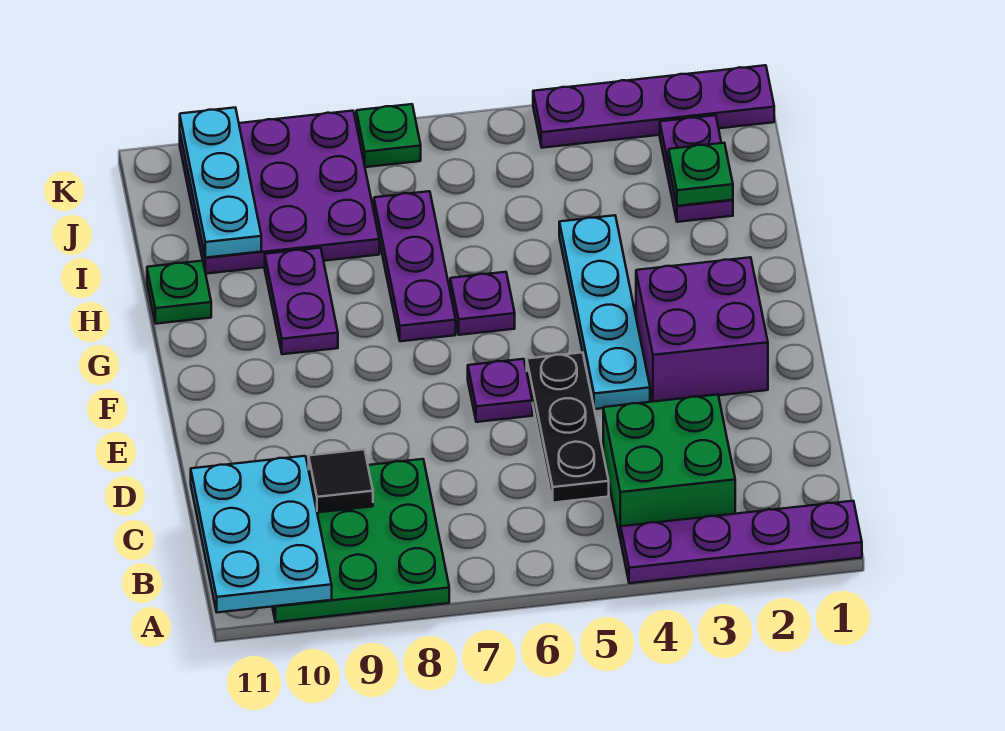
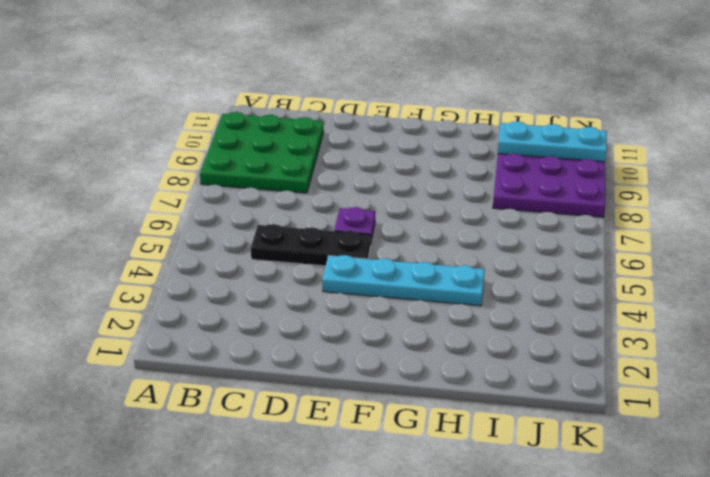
none -> purple plate A1:A4 level 1
none -> green brick B3:C4 level 1
none -> purple brick E2:F3 level 1

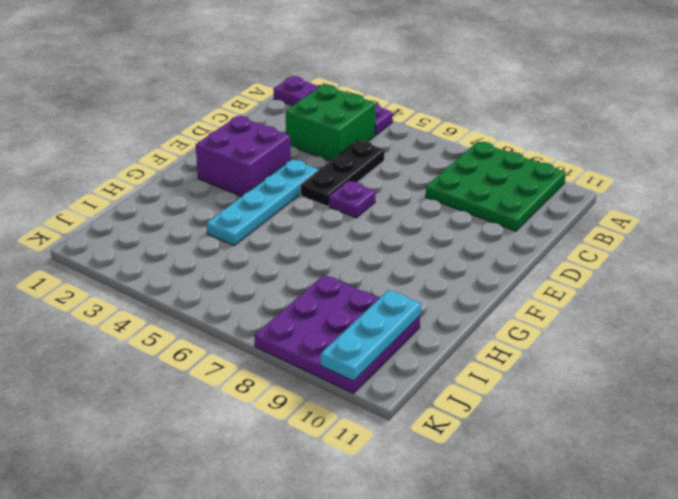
none -> purple plate G6 level 1
none -> purple plate G7:I7 level 1
none -> purple plate G9:H9 level 1

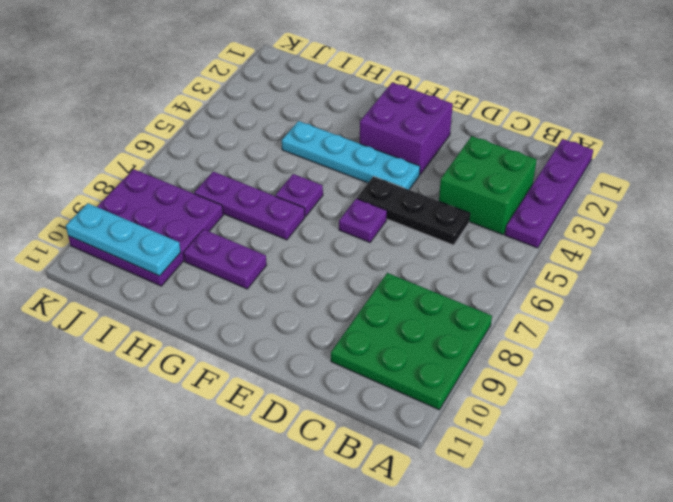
none -> green plate H11 level 1
none -> purple plate I2:J2 level 1
none -> purple plate K1:K4 level 1

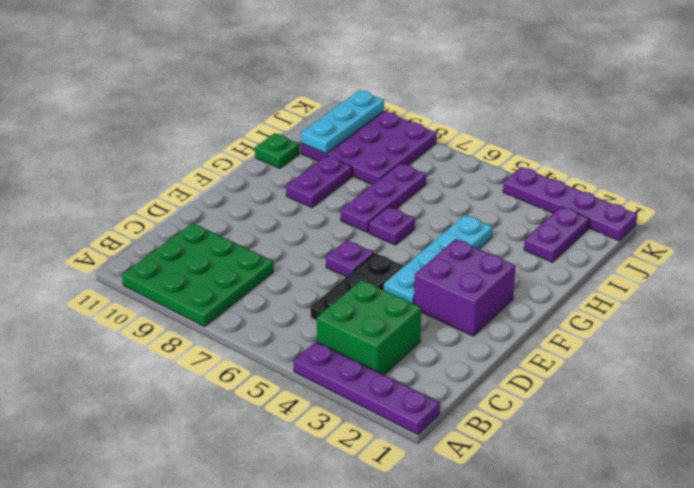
none -> green plate K7 level 1
none -> cyan plate A10:C11 level 2
none -> black tile C9 level 2

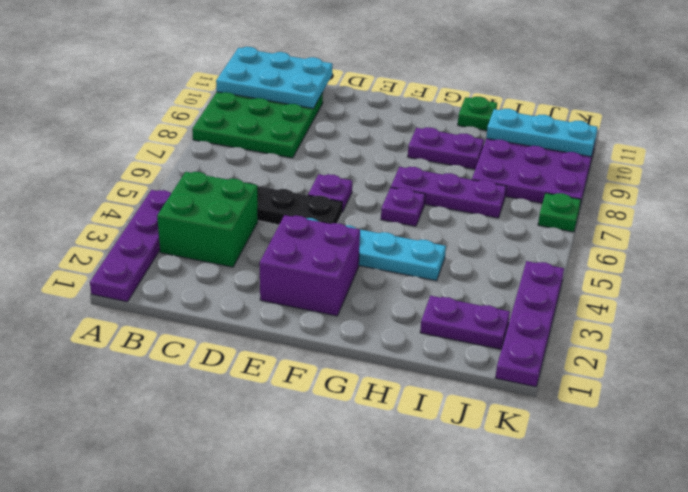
none -> black tile C9 level 2
none -> green plate I2 level 2

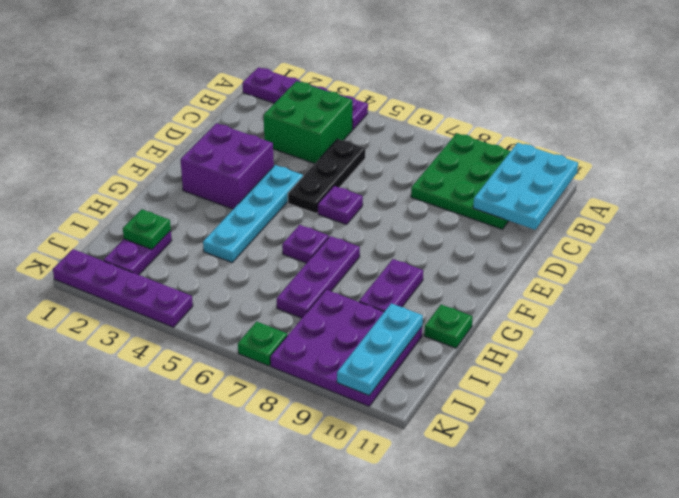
none -> black tile C9 level 2

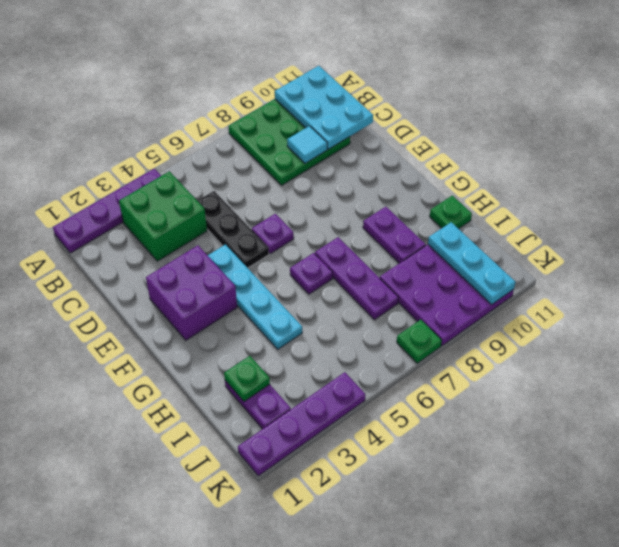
cyan tile C9 level 2 -> black tile C9 level 2

